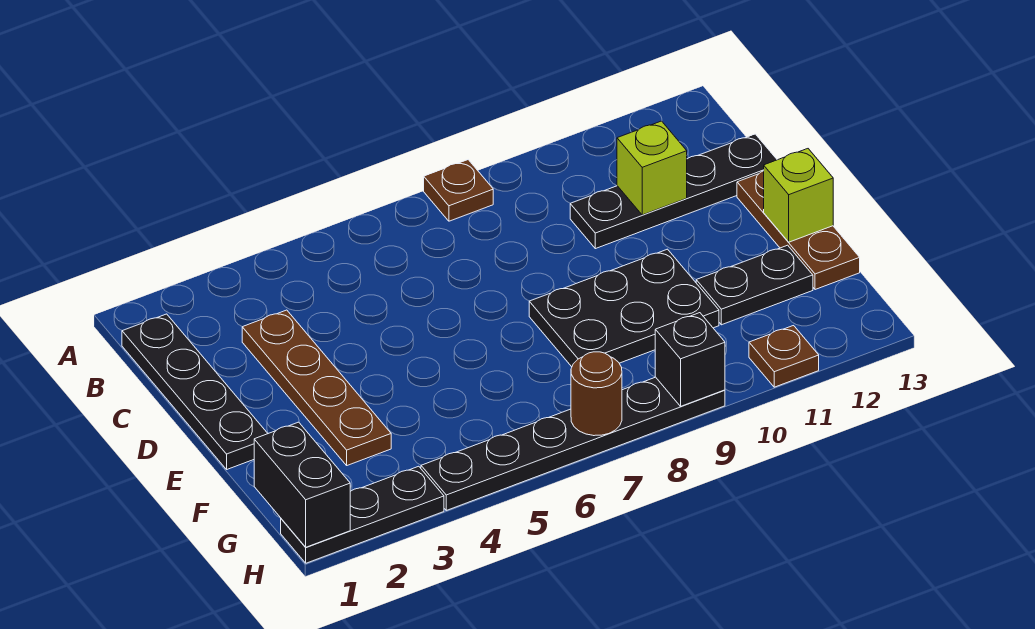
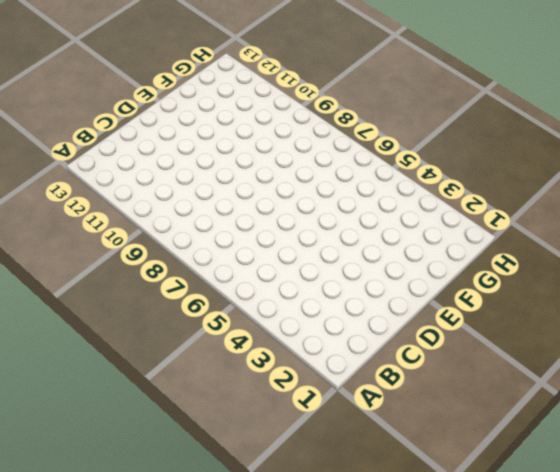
none -> brown plate A8 level 1
none -> black plate B1:E1 level 1
none -> brown plate C3:F3 level 1

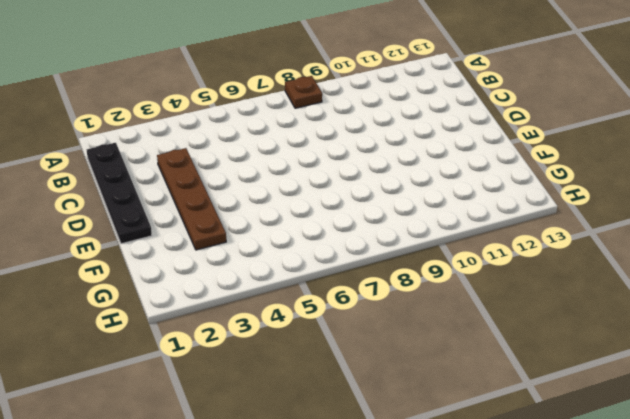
none -> black plate C10:C13 level 1
none -> brown plate D13:F13 level 1
none -> black plate E8:F10 level 1

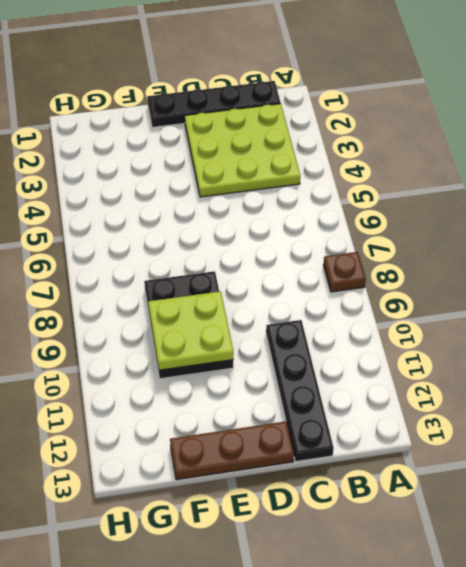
lime plate B2:D4 level 1 -> brown plate C3:F3 level 1
lime plate E9:F10 level 2 -> none
none -> black plate F11:F12 level 1
none -> black plate H1:H3 level 1
none -> black plate H4:H9 level 1

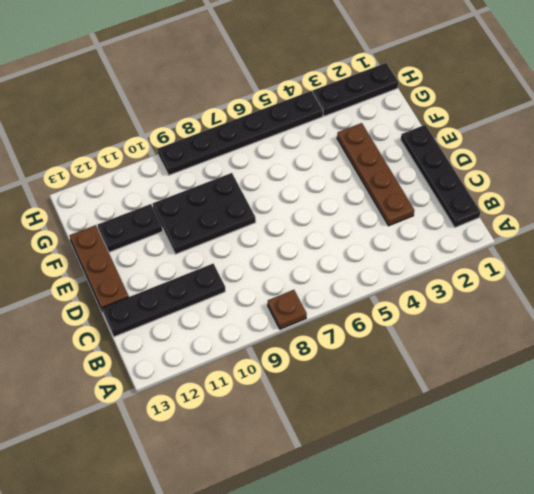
none -> brown plate H11 level 1
none -> lime brick C11 level 2
none -> lime brick E13 level 2

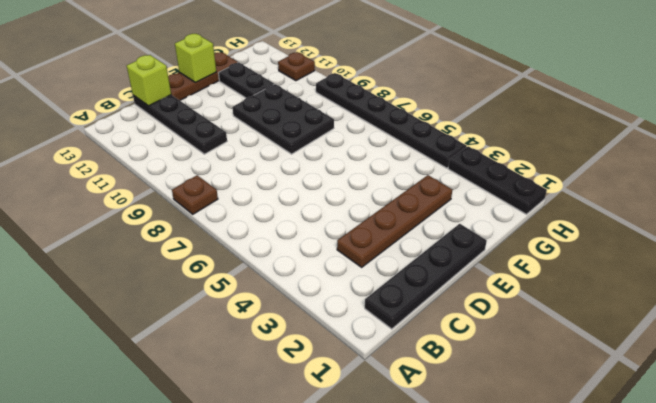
lime brick C13 level 2 -> lime brick C11 level 2
none -> black brick G1:H1 level 2
none -> brown round brick H7 level 2
none -> black brick H9 level 2

